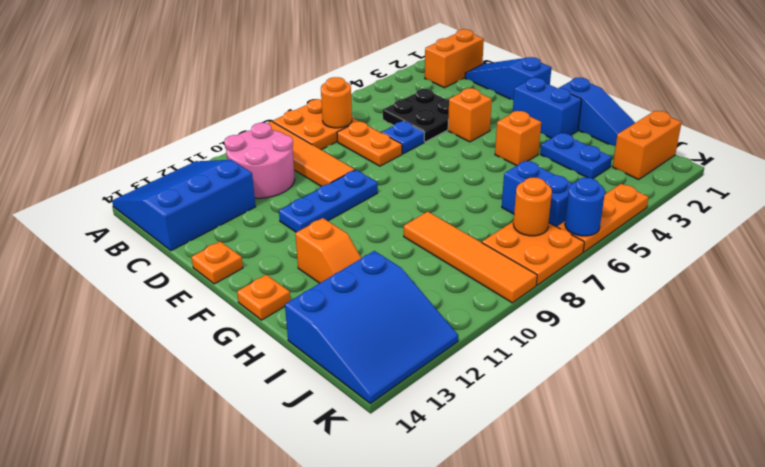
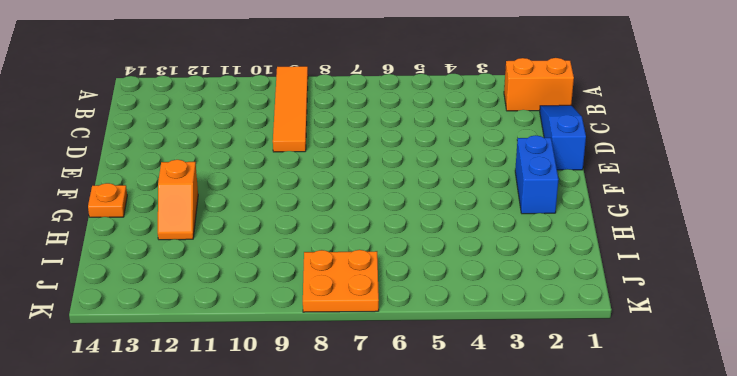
none -> orange plate A7:B8 level 1
none -> blue slope A12:C14 level 1 top C
none -> pink round brick B10:C11 level 1

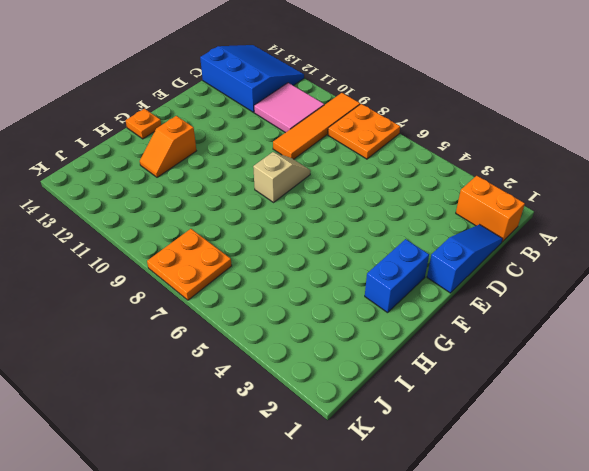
pink tile B10:C11 level 1 -> pink round brick B10:C11 level 1
tan slope E8:F8 level 1 top F -> none
none -> black plate C4:D5 level 1
none -> orange plate C7:D7 level 1
none -> blue plate D6 level 1

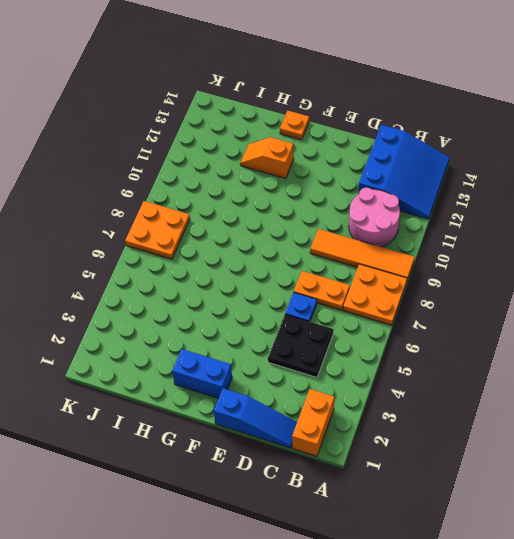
none -> orange brick E4 level 1
none -> blue plate E9:E11 level 1
none -> orange plate E14 level 1

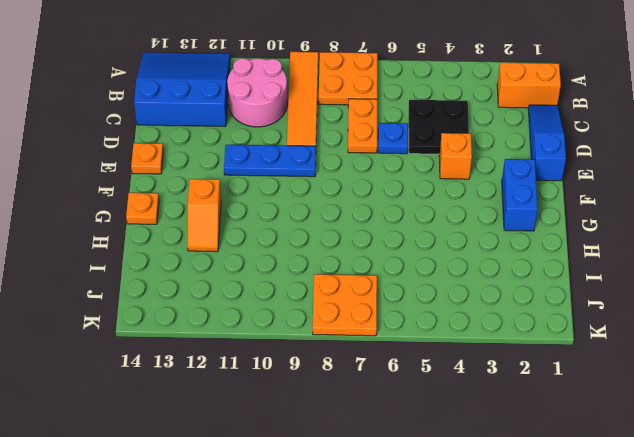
none -> blue slope G1:I1 level 1 top G
none -> orange brick G4 level 1
none -> blue plate H3:I3 level 1

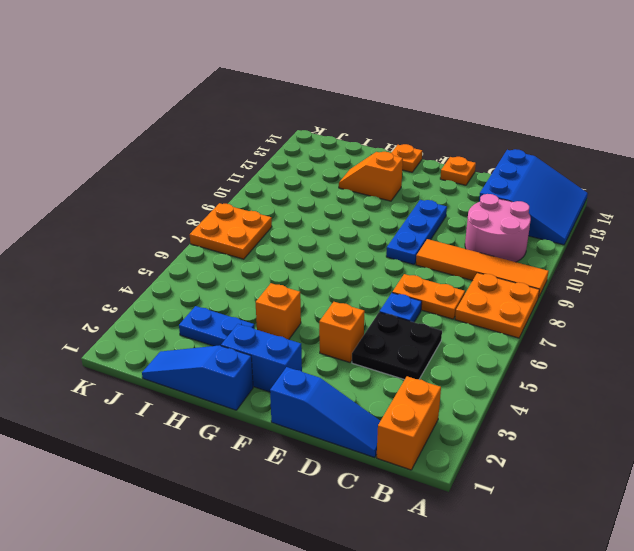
none -> orange tile H9:K9 level 1
none -> blue brick I6:J6 level 1
none -> blue slope I12:K14 level 1 top I

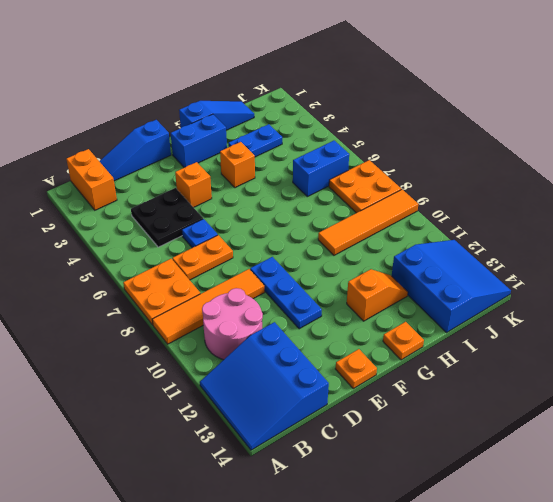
none -> orange brick J1:J2 level 1
none -> orange plate K4:K6 level 1
none -> orange round brick B7 level 2

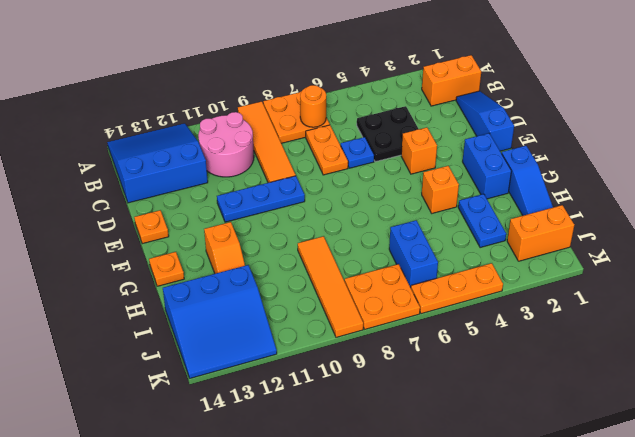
none -> orange round brick J7 level 2
none -> blue round brick K6 level 2

